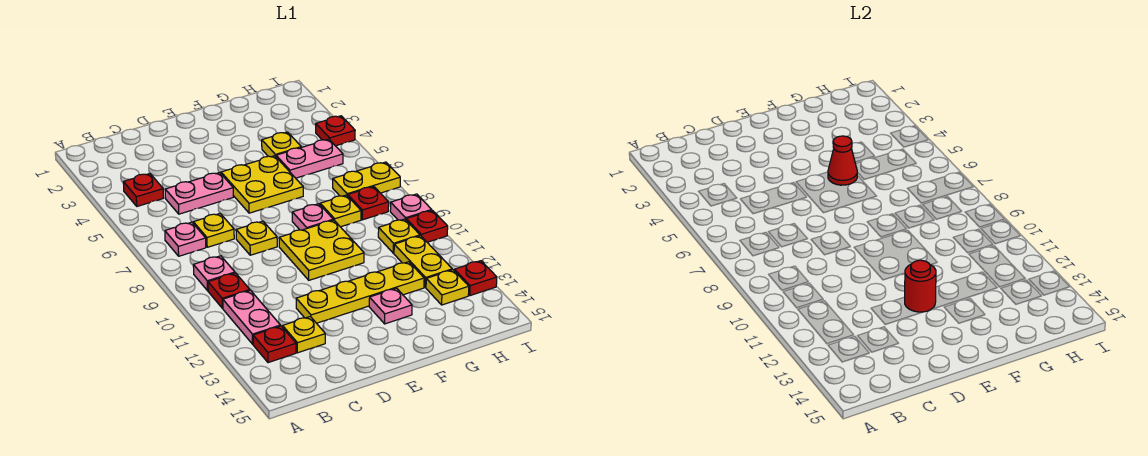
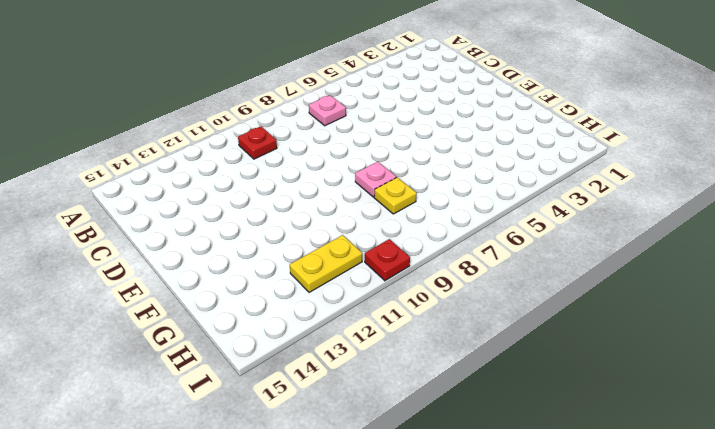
none -> red plate B4 level 1
none -> pink plate B9 level 1
none -> pink plate B11:B12 level 1

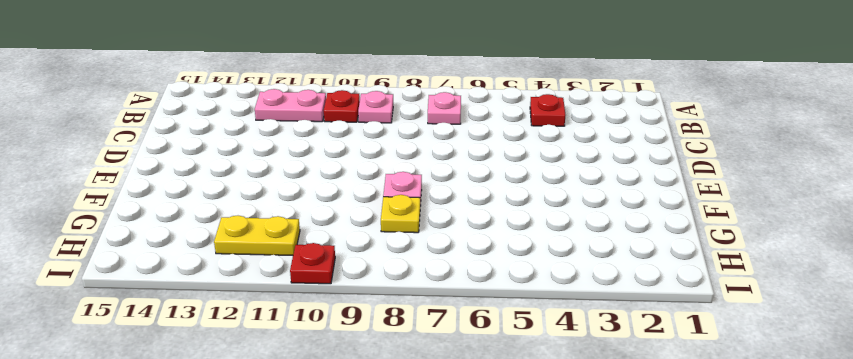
none -> red plate B13 level 1
none -> pink plate C5:D5 level 1
none -> yellow plate C7 level 1

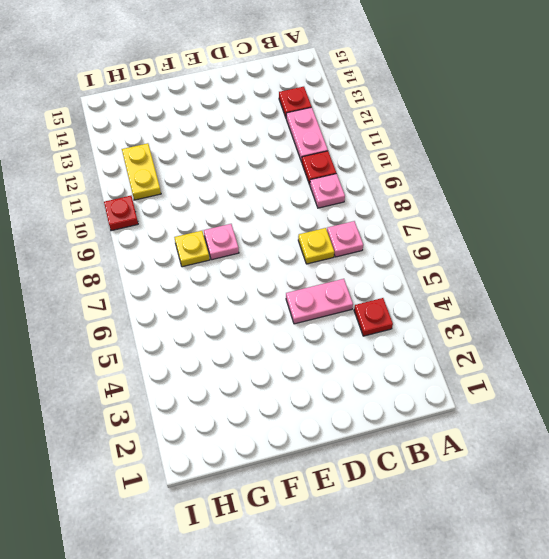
none -> yellow plate C13 level 1
none -> yellow plate D8 level 1
none -> yellow plate D12:G12 level 1

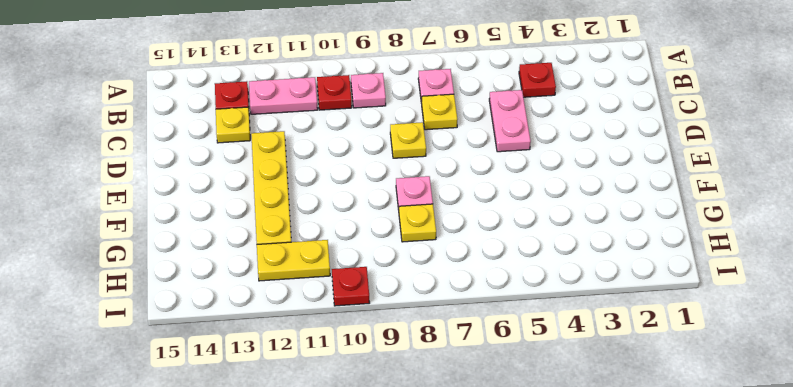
none -> yellow plate E5:F6 level 1
none -> yellow plate E9:F10 level 1
none -> pink plate F13 level 1

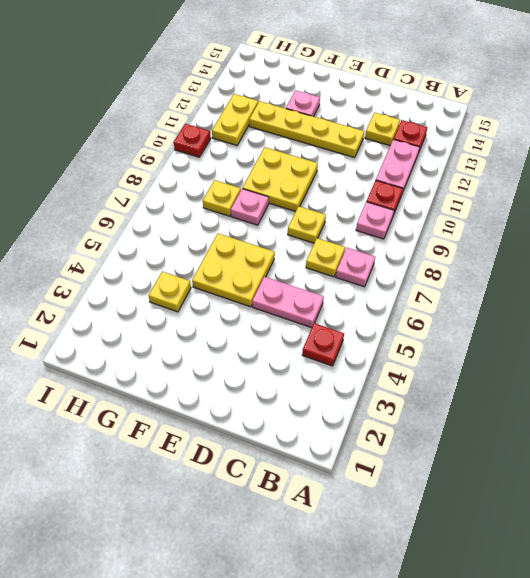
none -> pink plate G5:H5 level 1
none -> yellow plate H7:I7 level 1
none -> red plate H8 level 1

